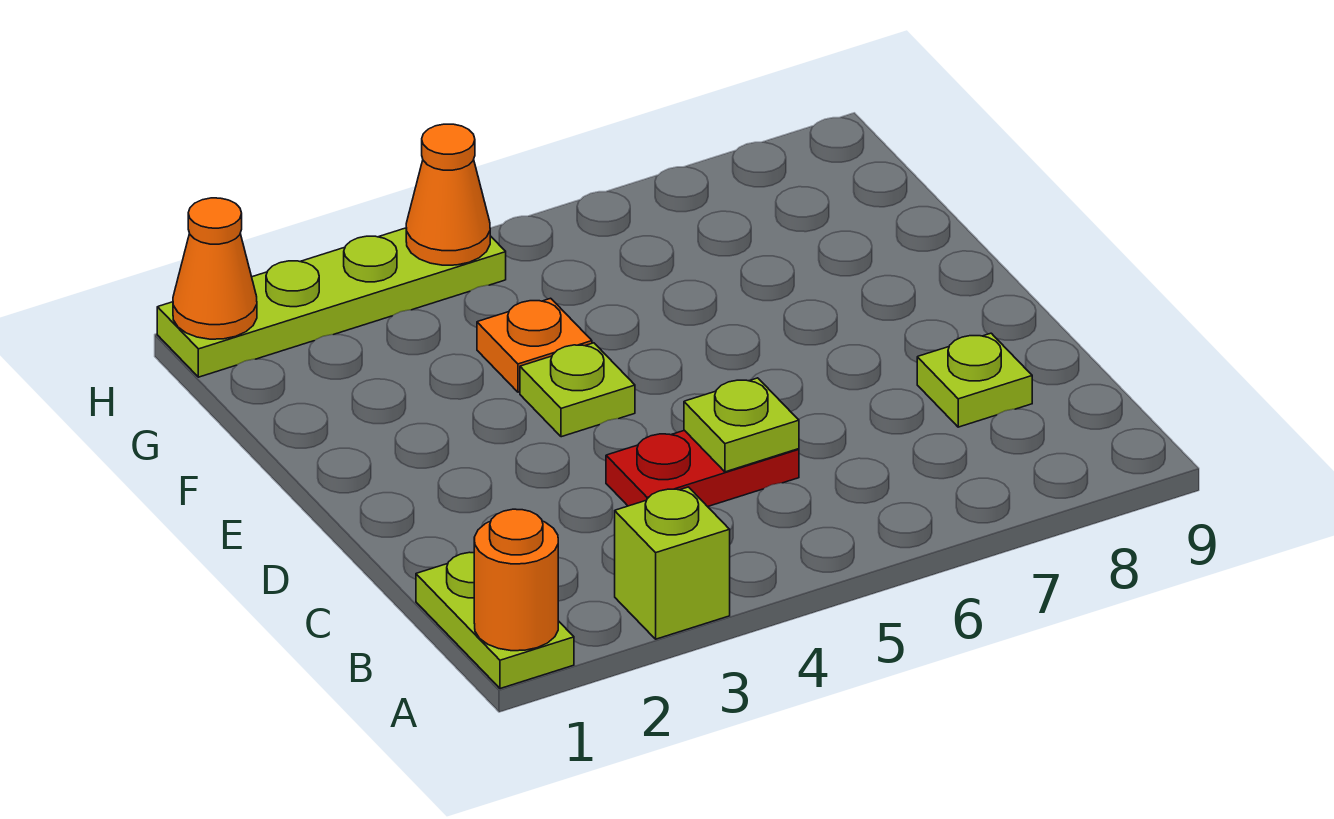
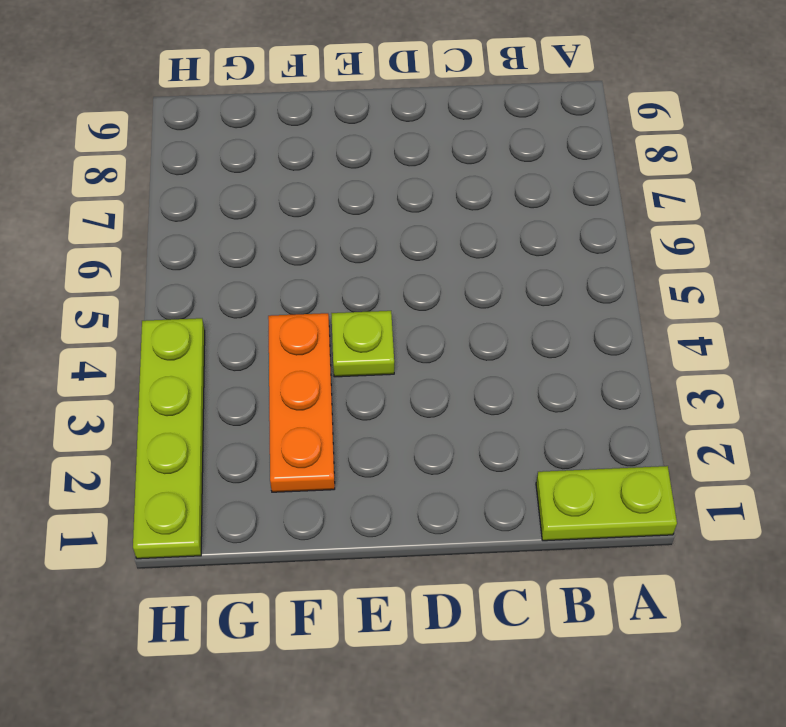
orange plate F2:F4 level 1 -> orange plate F4 level 1
none -> lime brick A3 level 1
none -> red plate C4:C5 level 1

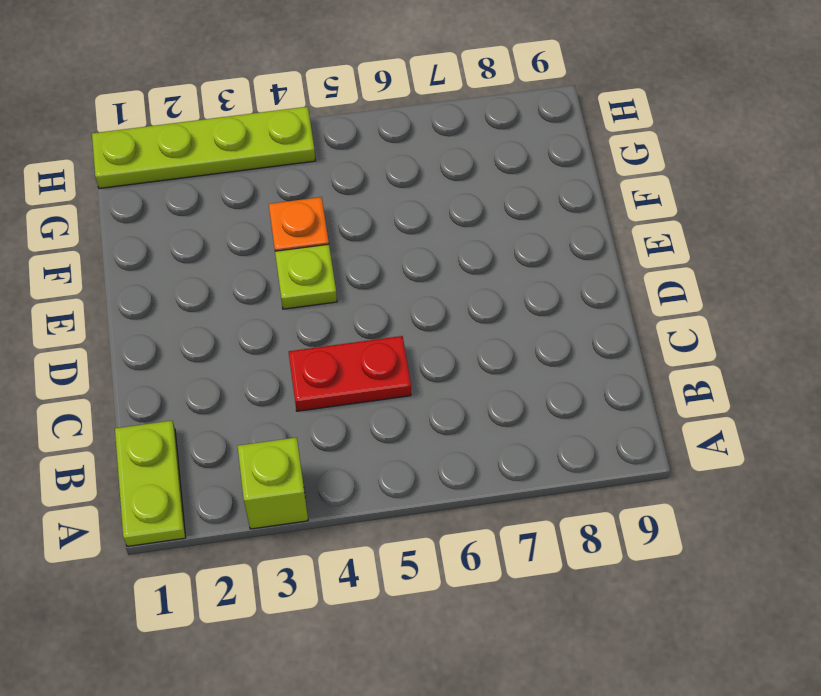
none -> lime plate C8 level 1
none -> orange round brick A1 level 2

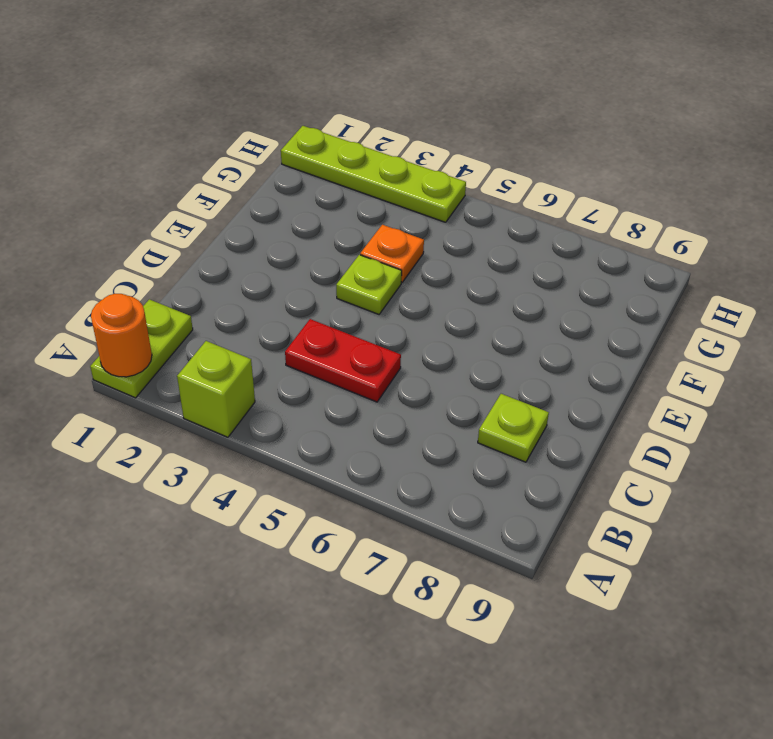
none -> lime plate C5 level 2
none -> orange cone H1 level 2

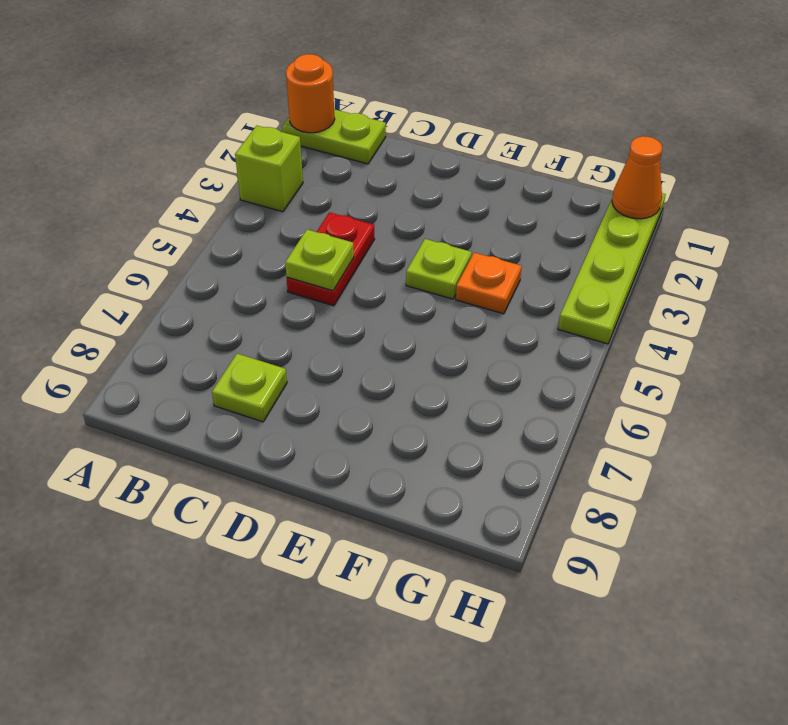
none -> orange cone H4 level 2

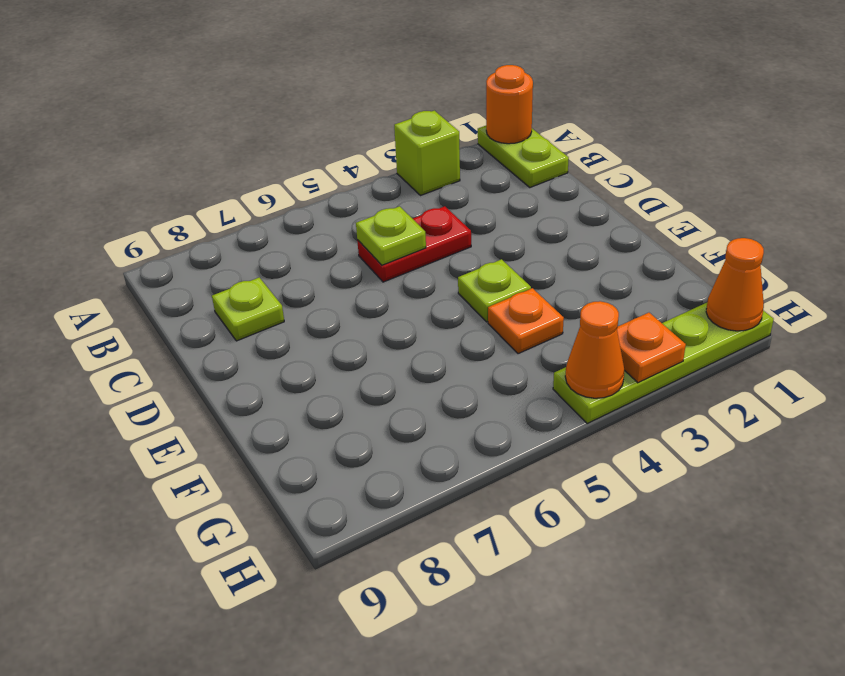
orange plate H3 level 2 -> none

